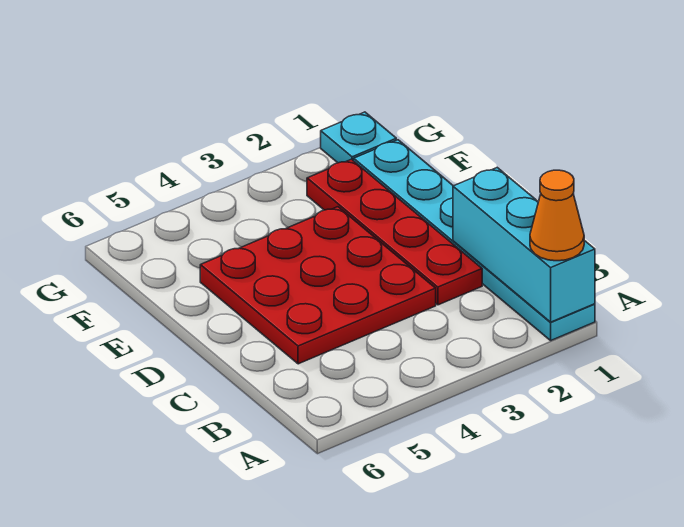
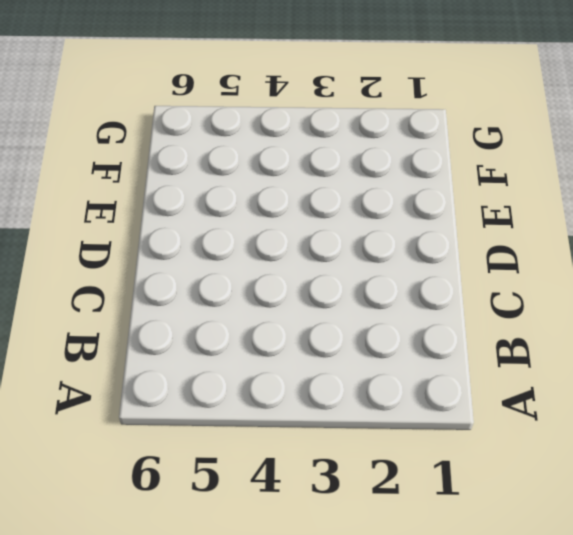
none -> cyan plate A1:F1 level 1
none -> red plate C2:F2 level 1

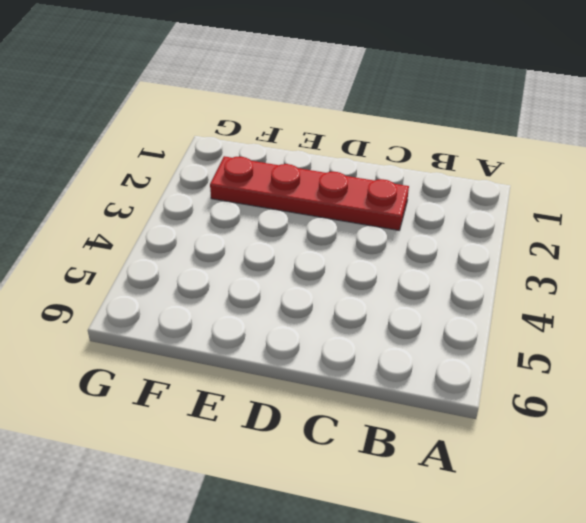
none -> cyan plate A1:F1 level 1
none -> red plate C3:E5 level 1

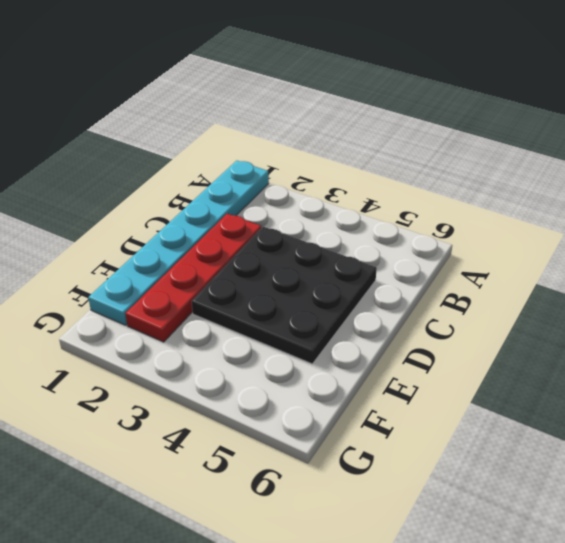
black plate C3:E5 level 1 -> red plate C3:E5 level 1
none -> cyan plate G1 level 1
none -> cyan brick A1:C1 level 2

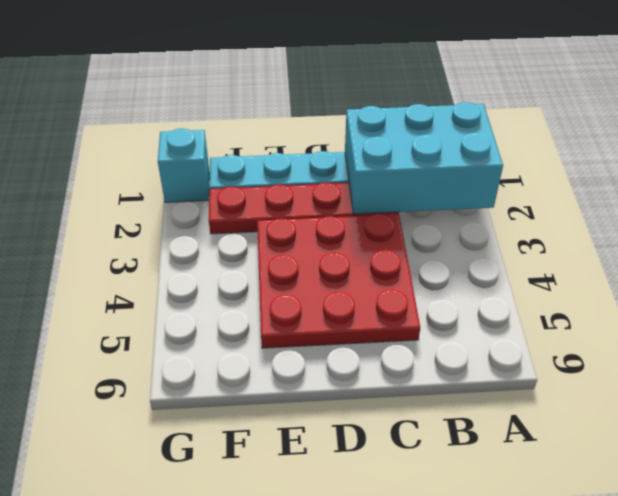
cyan brick A1:C2 level 2 -> cyan brick A1:C1 level 2
cyan brick G1 level 1 -> cyan plate G1 level 1
none -> orange cone A1 level 3

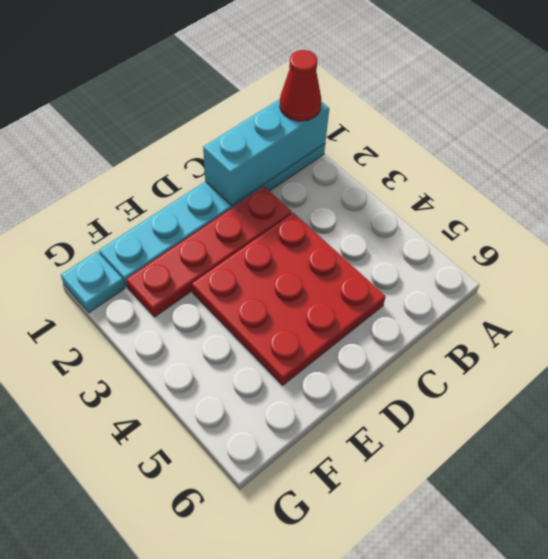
red cone A1 level 3 -> orange cone A1 level 3

